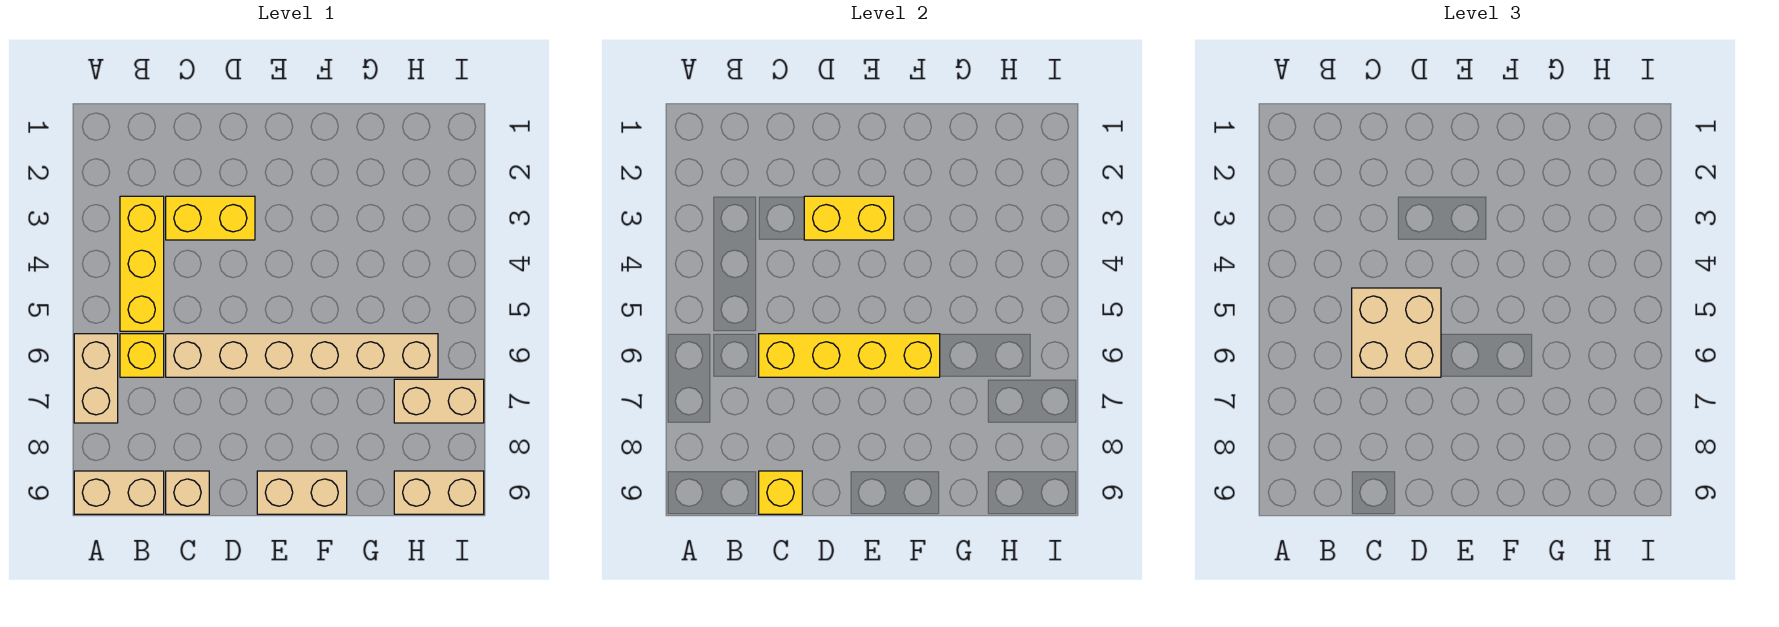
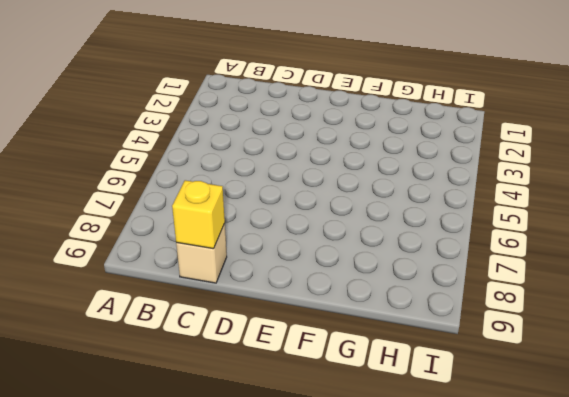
none -> tan brick A6:A7 level 1
none -> tan brick A9:B9 level 1
none -> yellow brick B3:B5 level 1

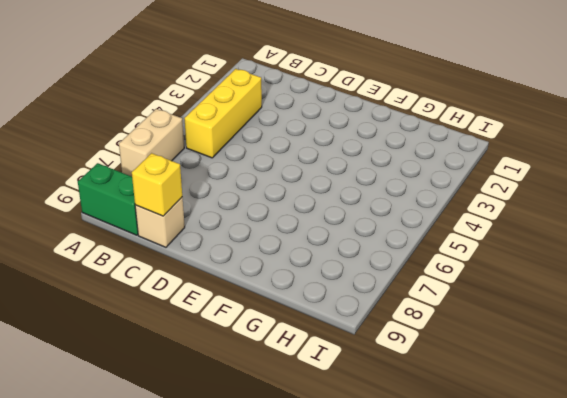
green brick A9:B9 level 1 -> tan brick A9:B9 level 1
none -> yellow brick B6 level 1
none -> yellow brick C3:D3 level 1
none -> tan brick C6:H6 level 1

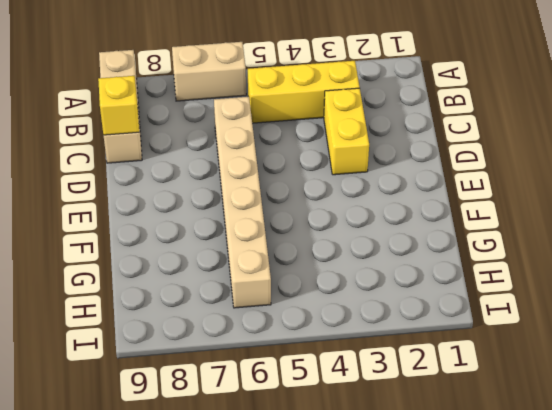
none -> yellow brick B6 level 1
none -> tan brick E9:F9 level 1
none -> tan brick H7:I7 level 1

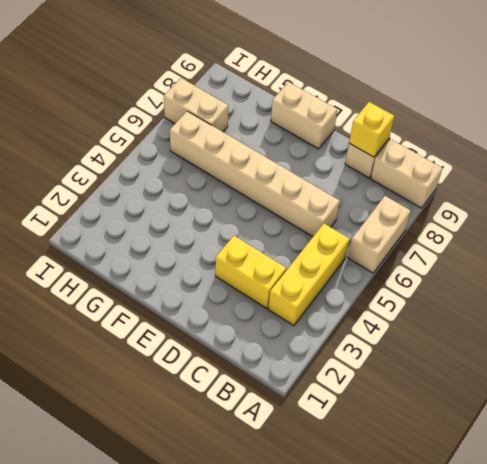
none -> yellow brick B6 level 1
none -> tan brick H9:I9 level 1
none -> yellow brick C6:F6 level 2

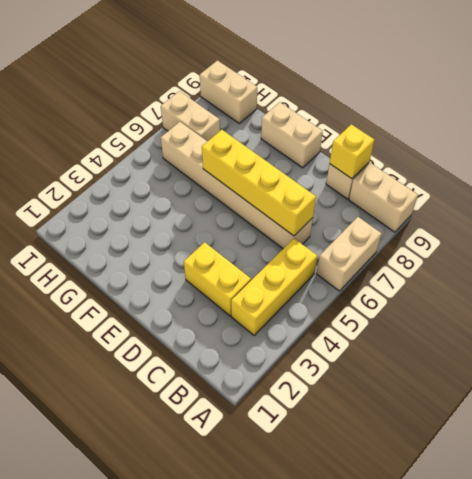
none -> yellow brick B6 level 1
none -> yellow brick D3:E3 level 2
none -> tan brick C5:D6 level 3

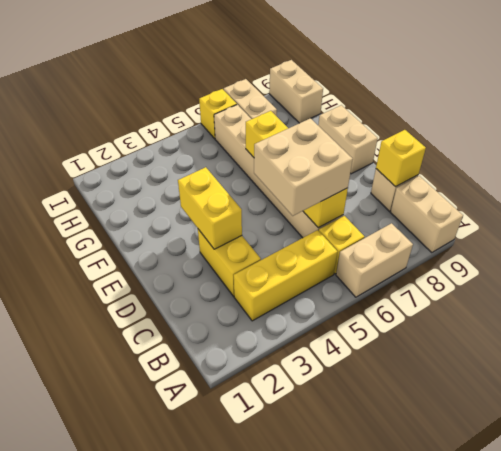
yellow brick I6 level 1 -> none

